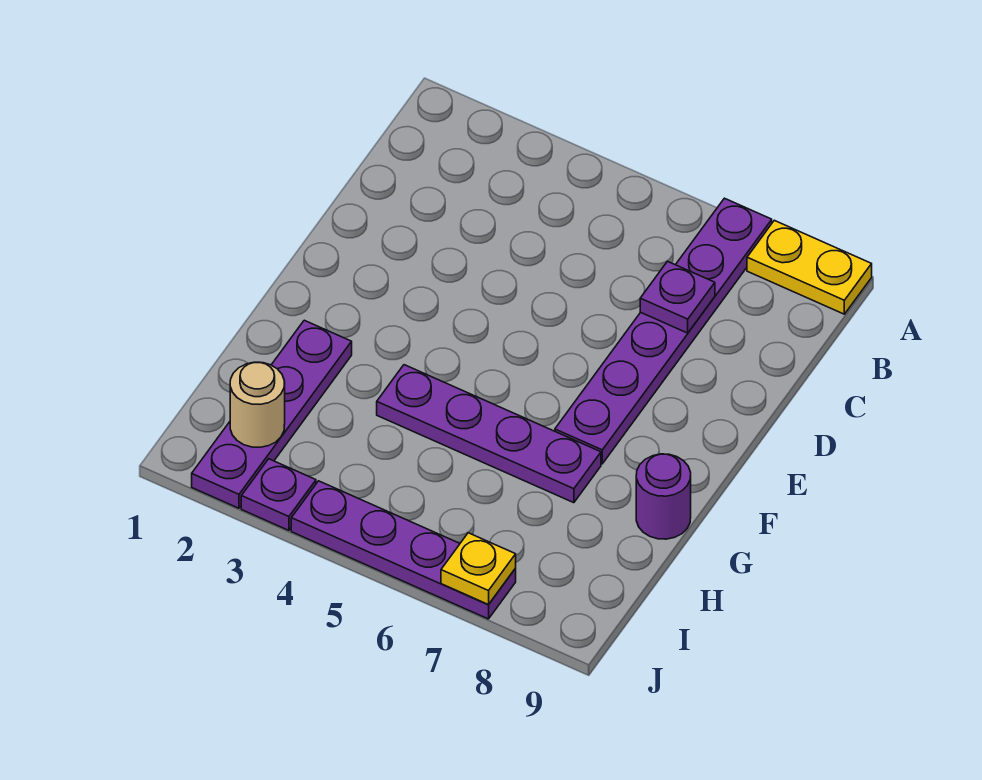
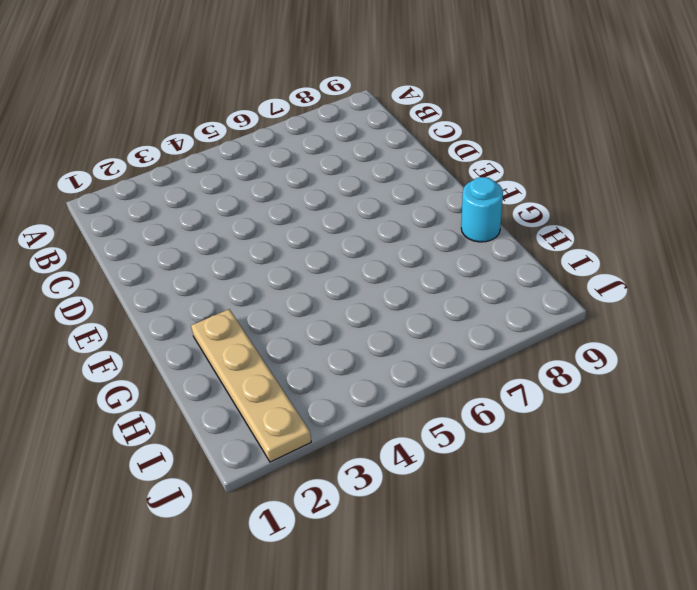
tan plate G2:J2 level 1 -> purple plate G2:J2 level 1
cyan round brick G9 level 1 -> purple round brick G9 level 1
none -> purple plate A7:F7 level 1
none -> yellow plate A8:A9 level 1

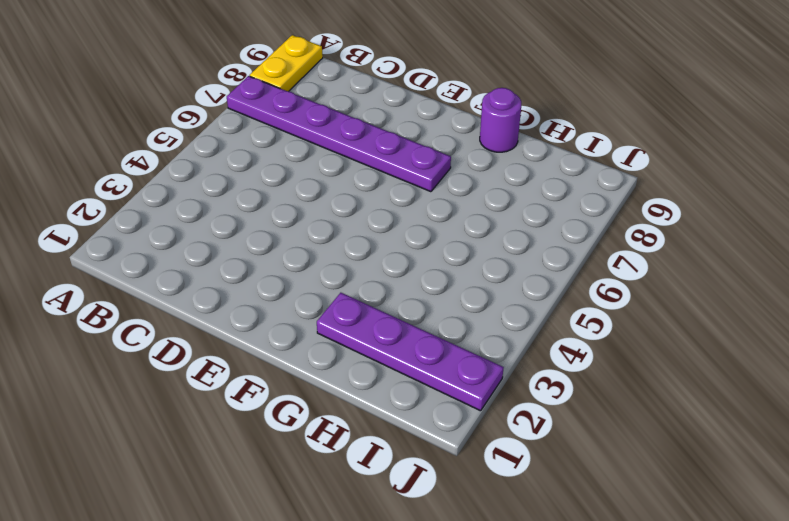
none -> purple plate G4:G7 level 1
none -> purple plate J3 level 1

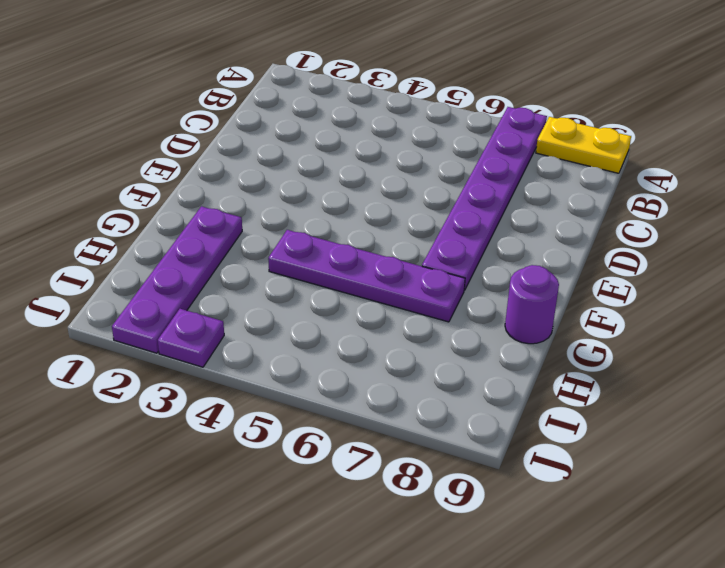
none -> purple plate J4:J7 level 1
none -> purple plate C7 level 2

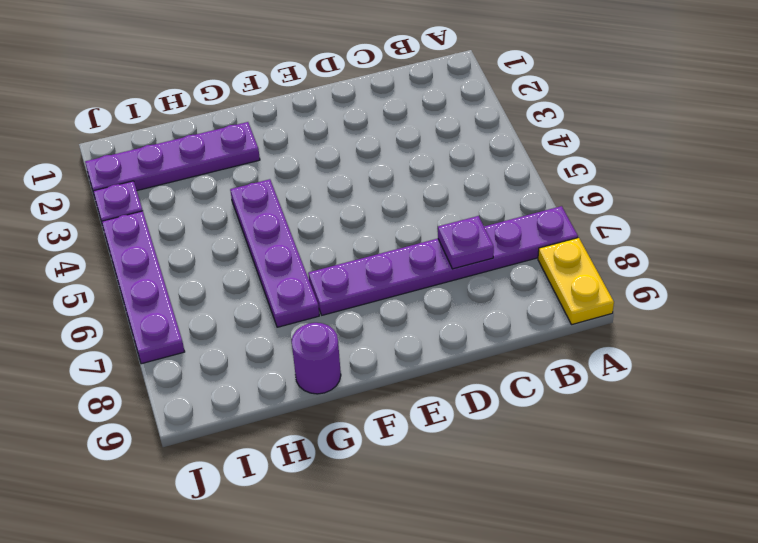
none -> tan round brick I2 level 2
none -> yellow plate J7 level 2

